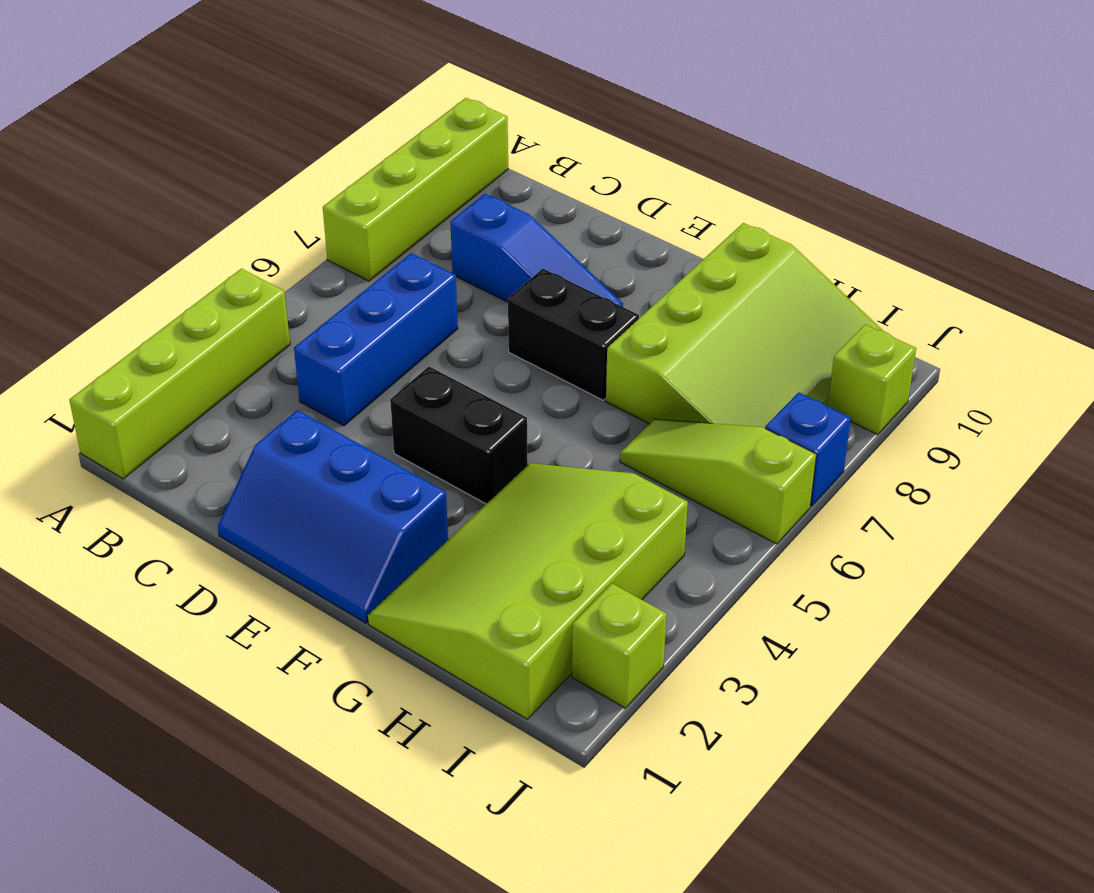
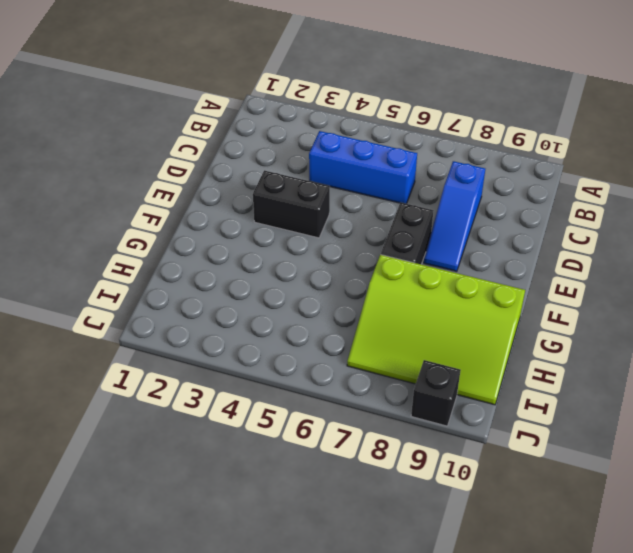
black brick E3:E4 level 1 -> black brick E4:F4 level 1
black brick J9 level 1 -> lime brick J9 level 1
none -> lime brick A1:A4 level 1
none -> lime brick A7:A10 level 1
none -> blue slope D1:F2 level 1 top 2

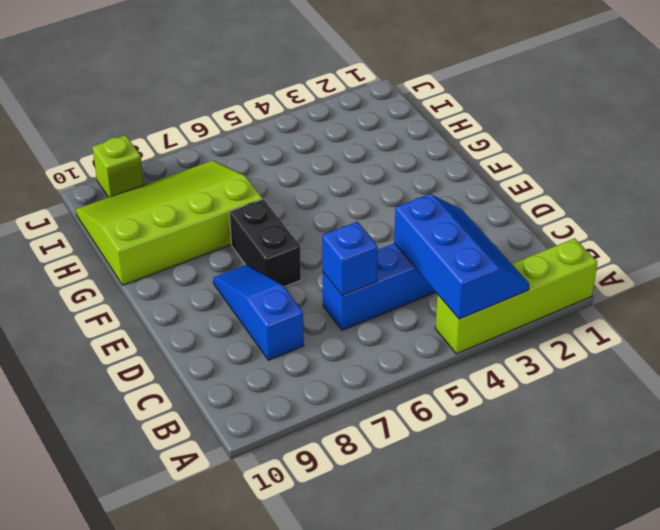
blue slope A3:C4 level 2 top 4 -> blue slope D1:F2 level 1 top 2
blue brick C6 level 2 -> blue brick J7 level 1
none -> lime brick A7:A10 level 1
none -> black brick E4:F4 level 1
none -> lime slope G1:I4 level 1 top I

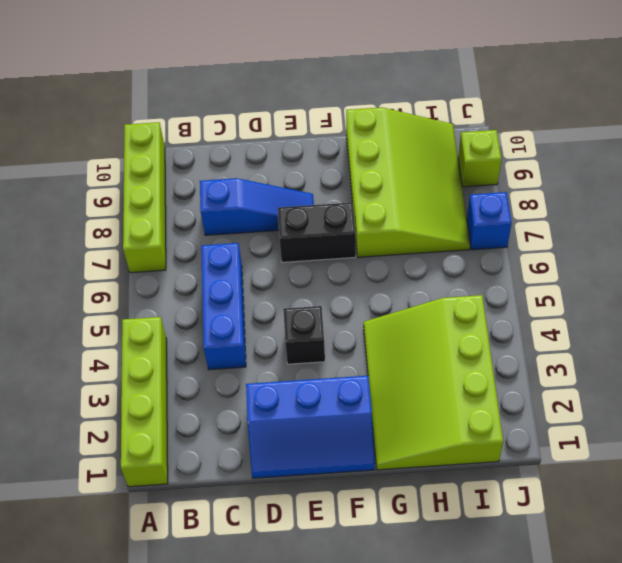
black brick E4 level 1 -> black brick E4:F4 level 1
none -> lime slope H6:J6 level 1 top J
none -> lime brick J2 level 1

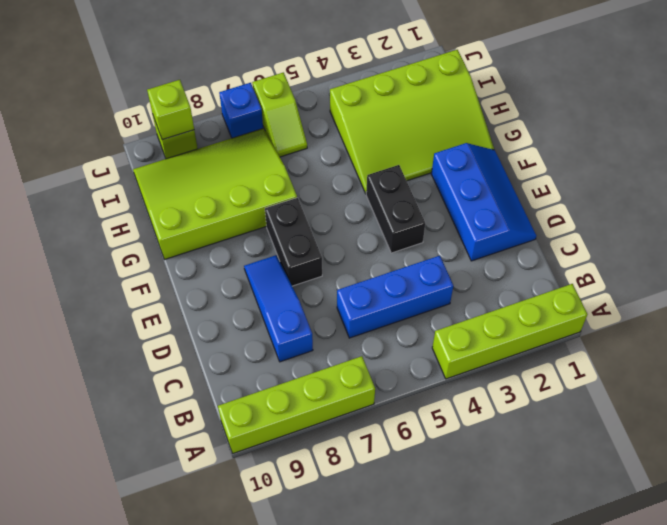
lime slope I6:J6 level 1 top J -> lime slope H6:J6 level 1 top J
lime brick J9 level 2 -> lime brick J2 level 1

